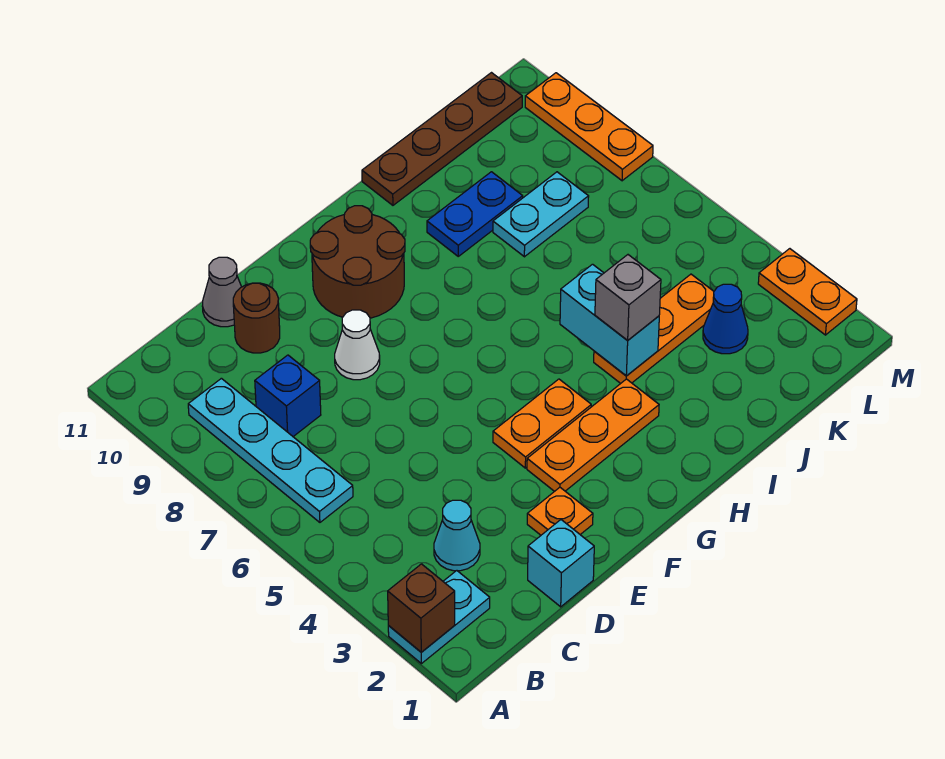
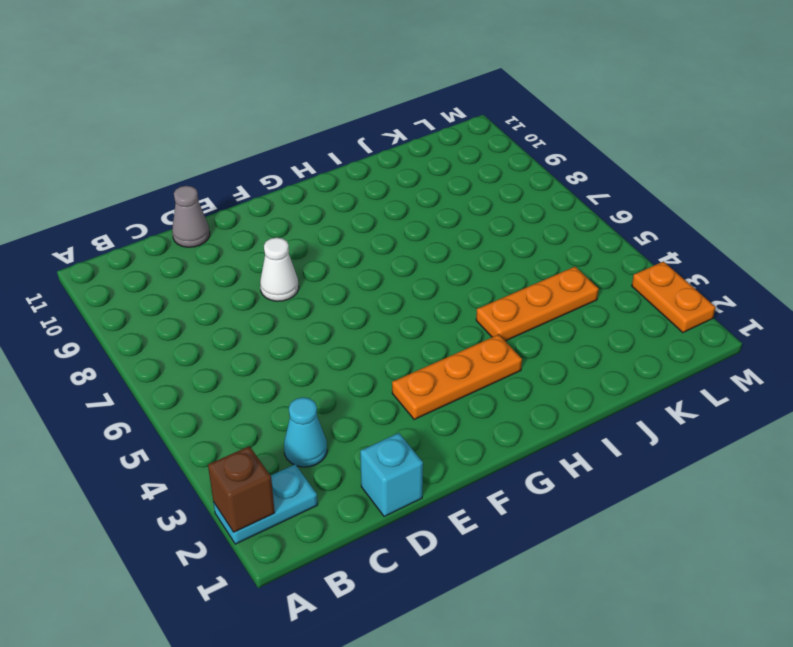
none -> cyan plate B6:B9 level 1
none -> blue brick C8 level 1
none -> brown round brick D10 level 1

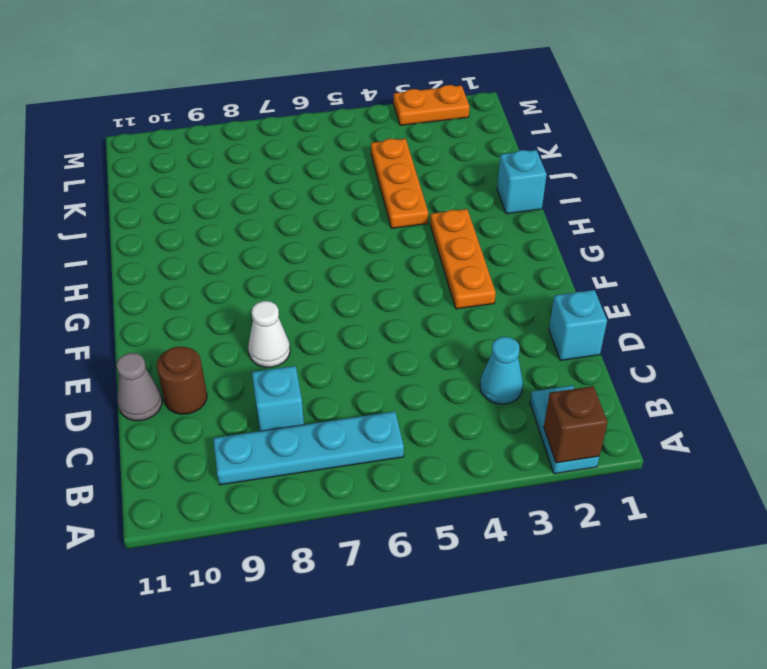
cyan brick C8 level 1 -> blue brick C8 level 1
cyan brick I1 level 1 -> none
none -> orange plate E2 level 1
none -> orange plate F4:G4 level 1
none -> brown round brick F9:G10 level 1

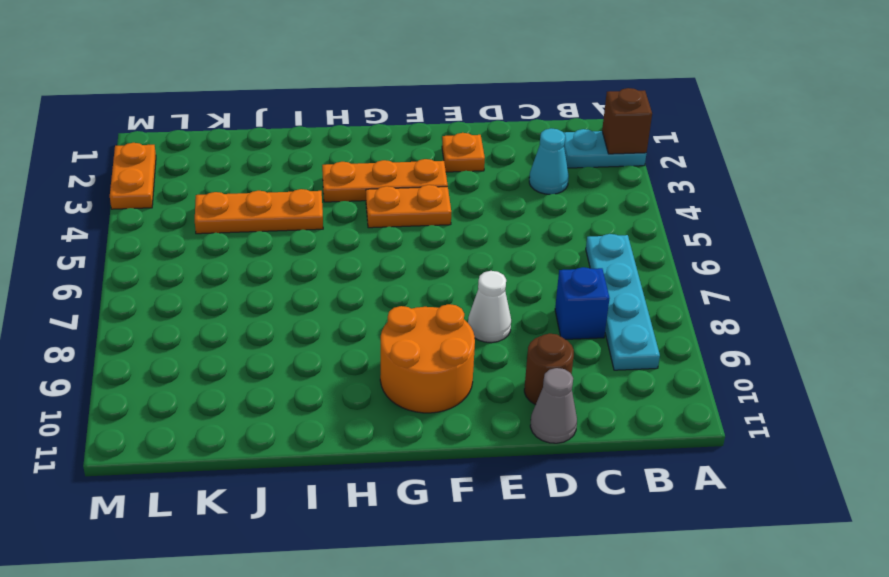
orange round brick F9:G10 level 1 -> brown round brick F9:G10 level 1
none -> cyan brick D1 level 1
none -> blue plate I9:J9 level 1
none -> brown plate I11:L11 level 1

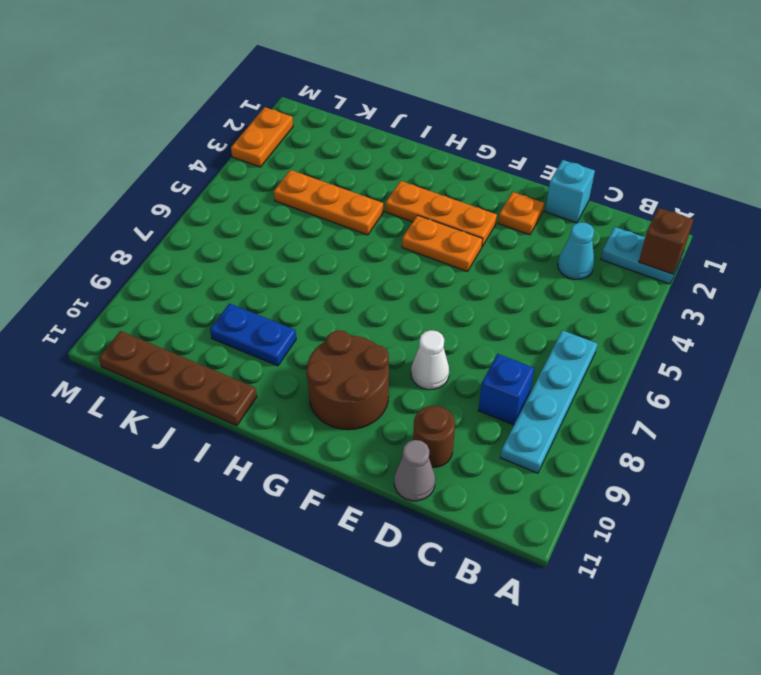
none -> cyan plate J8:K8 level 1
none -> blue cone K3 level 1
none -> orange plate M8:M10 level 1

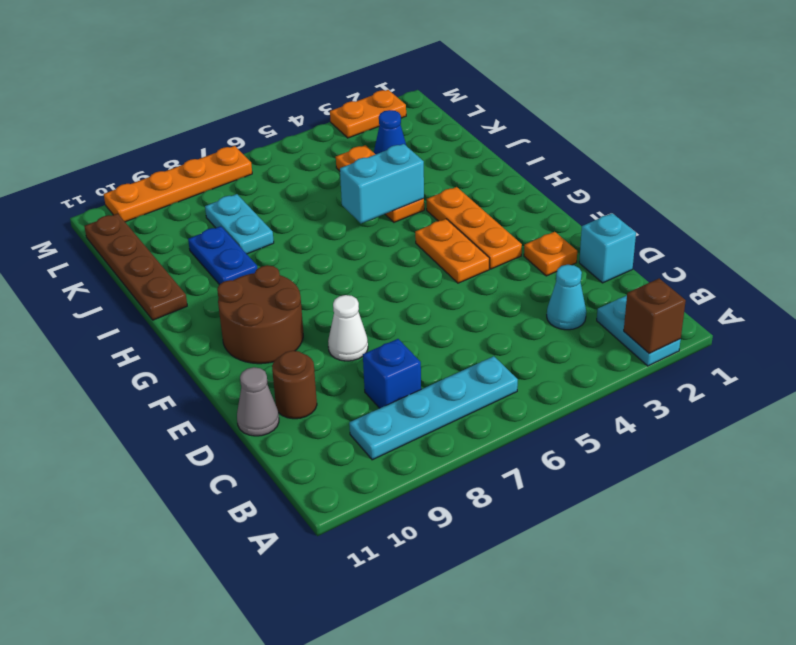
orange plate M7:M10 level 1 -> orange plate M8:M10 level 1
none -> grey brick I4 level 3

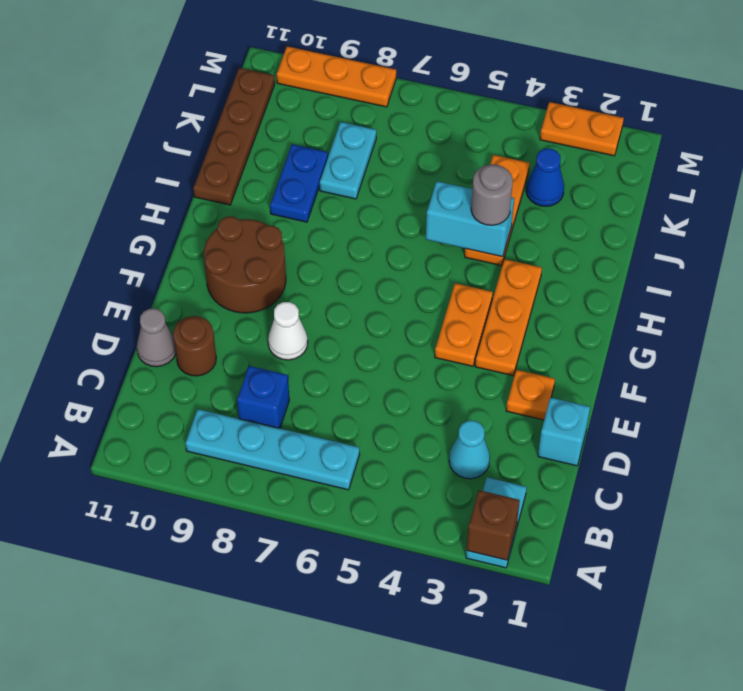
grey round brick I4 level 3 -> grey brick I4 level 3

